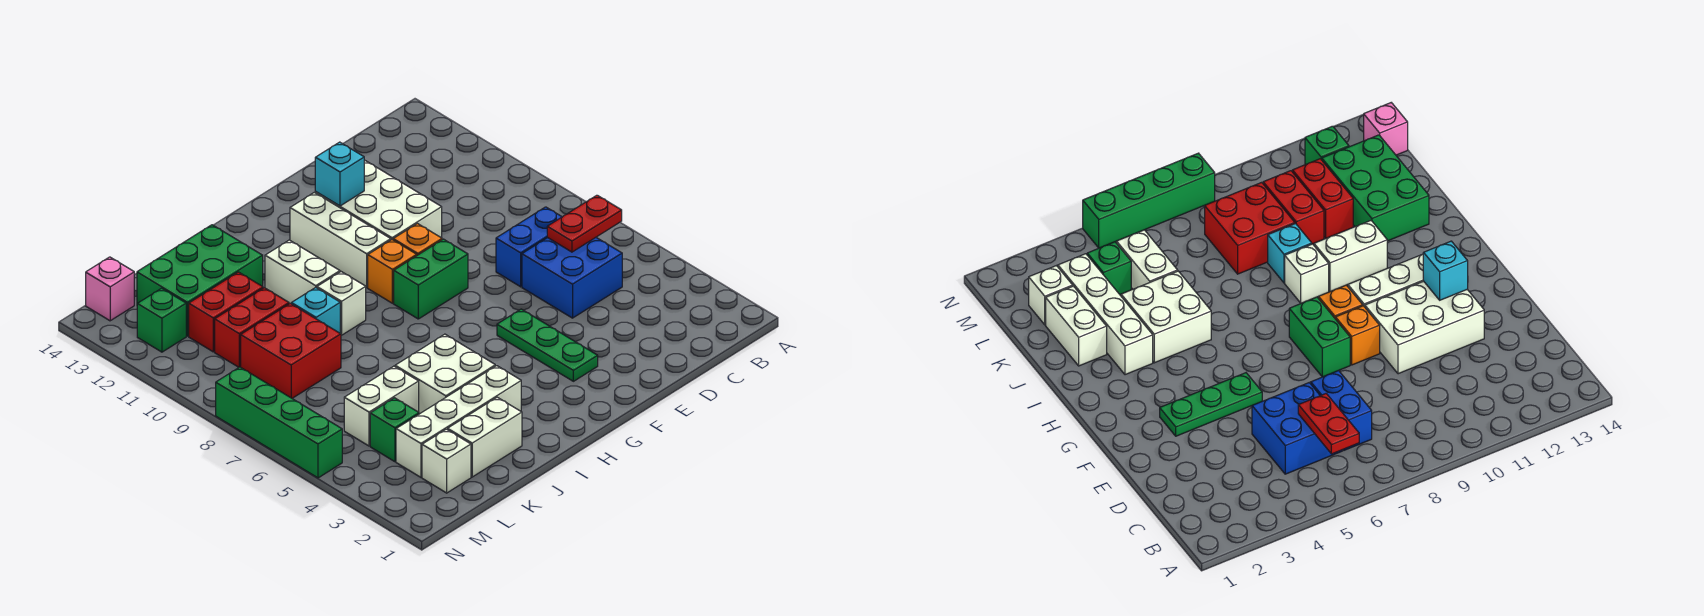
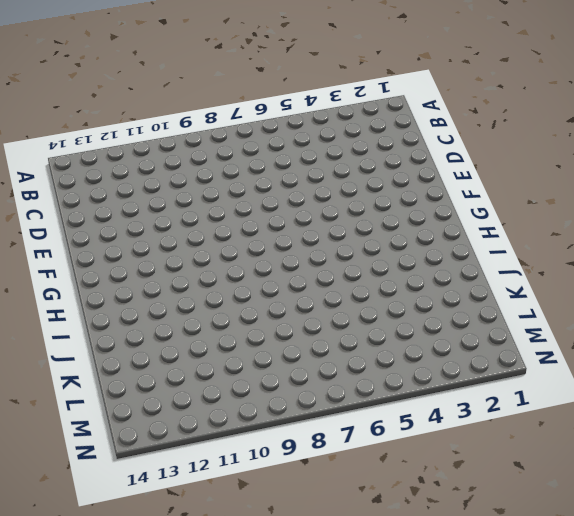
none -> blue brick C5:D6 level 1
none -> blue brick C7:D7 level 1
none -> white brick E10:F12 level 1

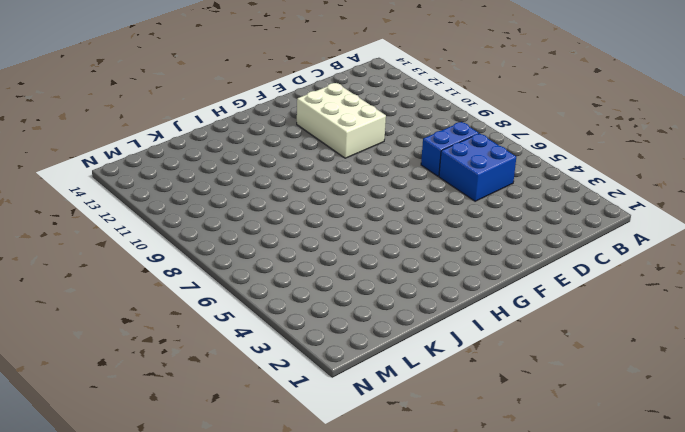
none -> green plate F3:F5 level 1
none -> green brick F8:G8 level 1
none -> orange brick F9 level 1

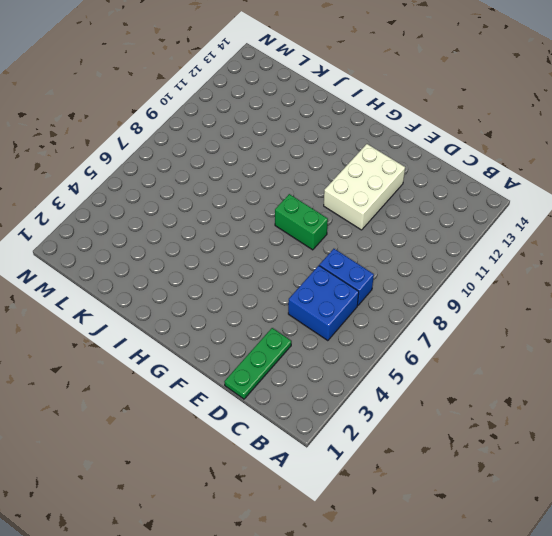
green plate D1:D3 level 1 -> green plate F3:F5 level 1
none -> orange brick F9 level 1
none -> orange brick G9 level 1
none -> white brick G10:G12 level 1

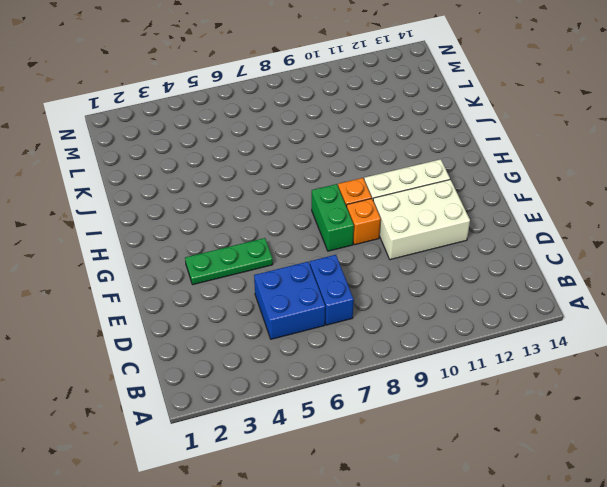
none -> white brick I3:L3 level 1
none -> white brick I4:J5 level 1
none -> white brick I9 level 1

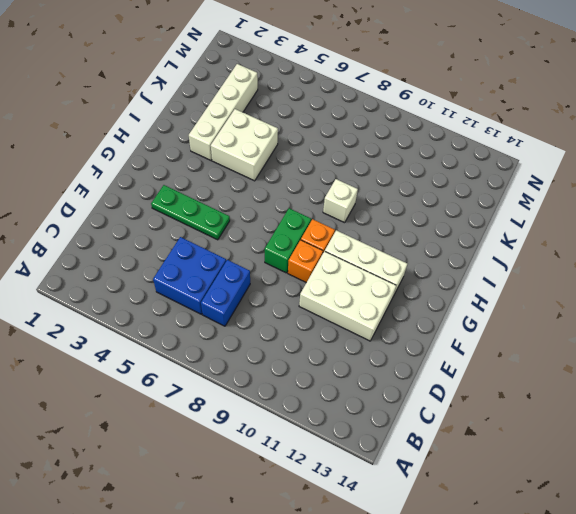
none -> white brick I10:I11 level 1
none -> white brick J2:K2 level 1
none -> cyan brick J9 level 1

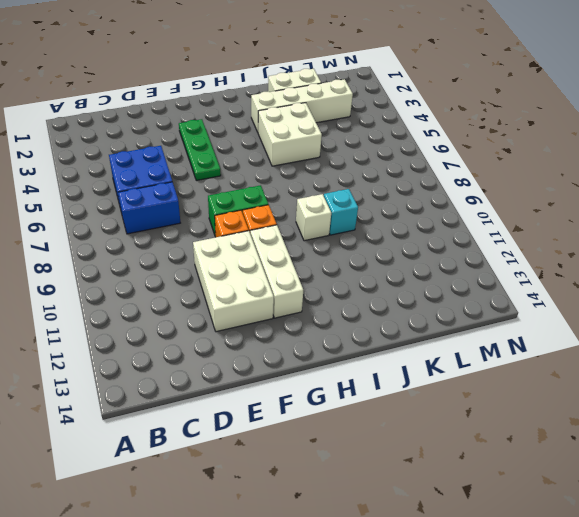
none -> white brick I10:I11 level 1
none -> green brick J12:L13 level 1
none -> white brick K5:L5 level 1

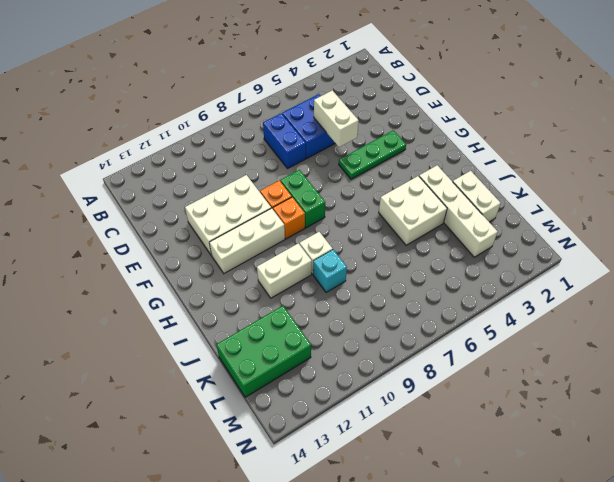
white brick D5:E5 level 2 -> white brick K5:L5 level 1
green brick K12:L14 level 1 -> green brick J12:L13 level 1
none -> red brick K8:L9 level 1
none -> red brick K10:L10 level 1
none -> red brick K11:L11 level 1

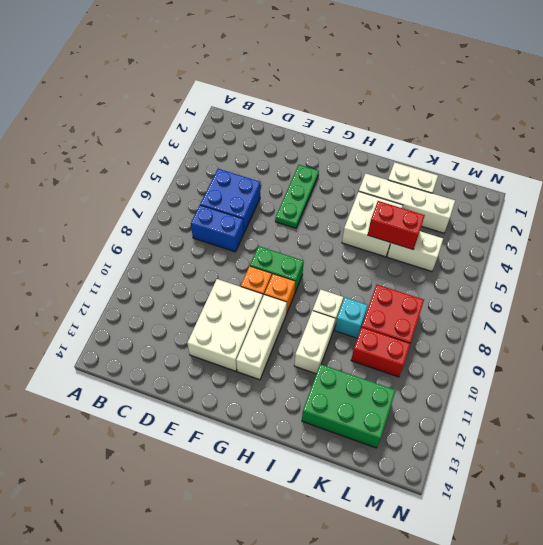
red brick J5:K5 level 2 -> red brick K11:L11 level 1
none -> white brick L2 level 1
none -> green brick L4 level 1
none -> green brick M12 level 1

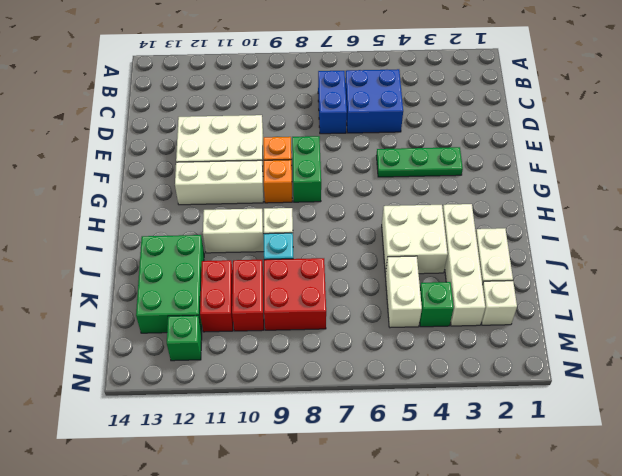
none -> pink brick M14 level 1
none -> green brick N5:N8 level 1
none -> red plate B6:C6 level 2

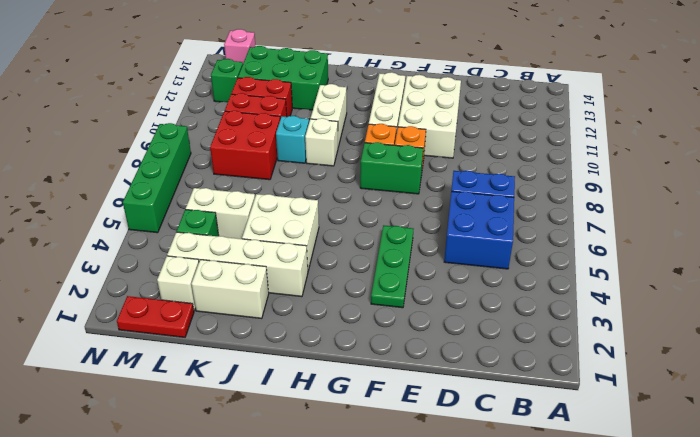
red plate L1:M1 level 1 -> red plate B6:C6 level 2
none -> cyan brick F12 level 2

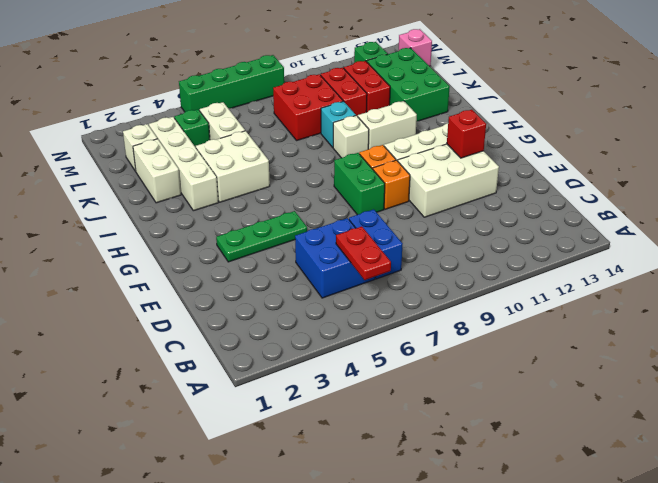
red brick F12 level 2 -> cyan brick F12 level 2

